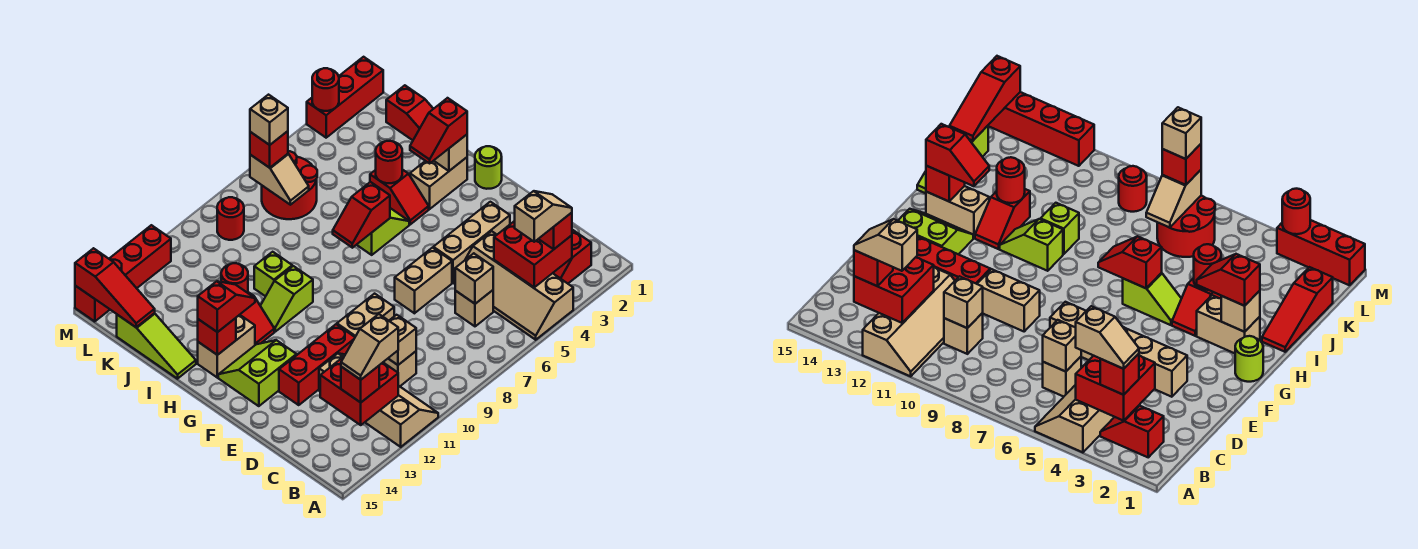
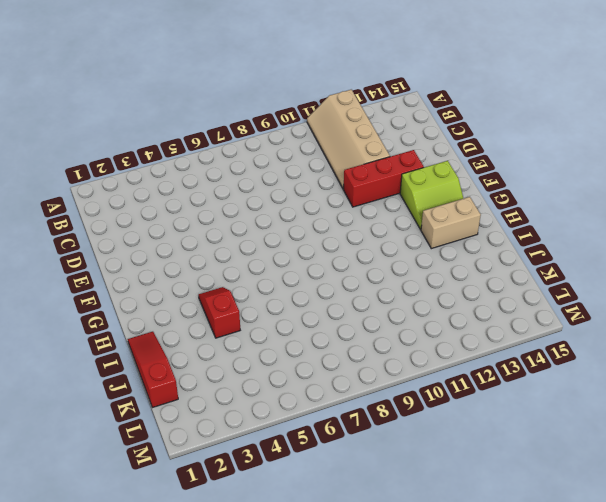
none -> tan slope A4:D5 level 1 top 4
none -> red slope B2:B3 level 1 top 2
none -> tan brick C6 level 1
none -> tan brick C10 level 1

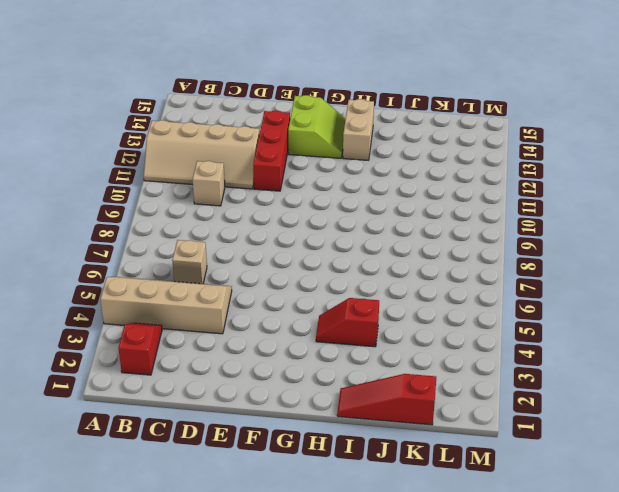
none -> tan brick E3:E5 level 1
none -> tan brick E6:E7 level 1
none -> tan brick E9:E10 level 1
none -> lime round brick G1 level 1

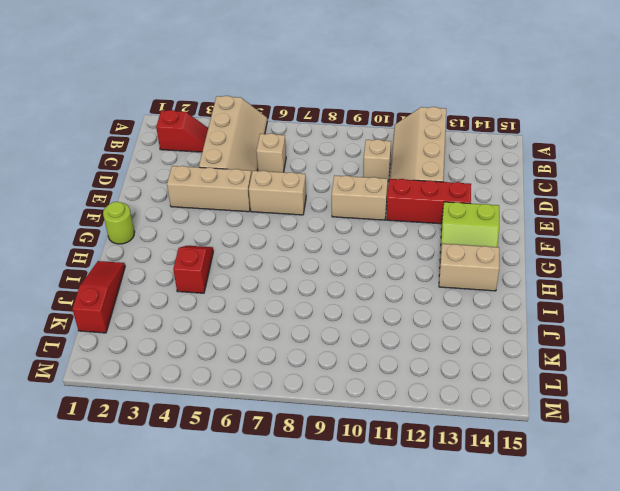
none -> tan brick H2:H3 level 1
none -> lime slope H5:H6 level 1 top 6
none -> lime slope H10:H11 level 1 top 10
none -> red slope H12:I12 level 1 top I

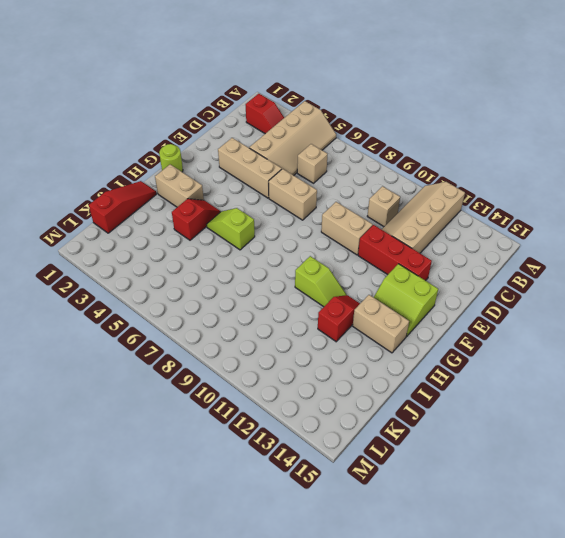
none -> lime brick I10 level 1
none -> lime slope I15:K15 level 1 top K
none -> red round brick K6:L7 level 1
none -> red round brick L9 level 1

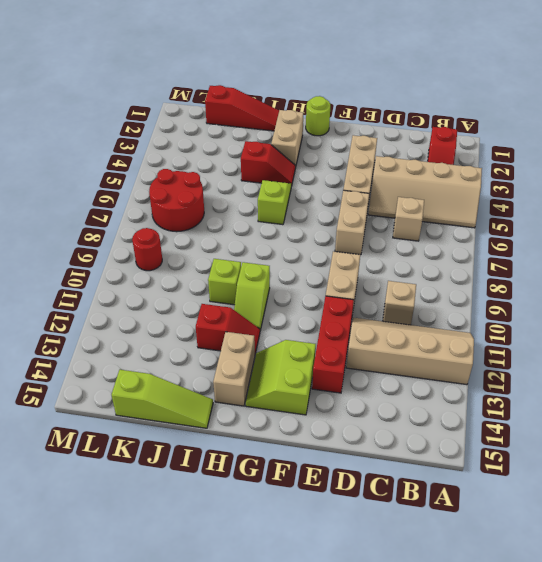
none -> red brick M1:M3 level 1
none -> red brick M12:M15 level 1
none -> red brick B3:C4 level 2
none -> red brick B12:C13 level 2

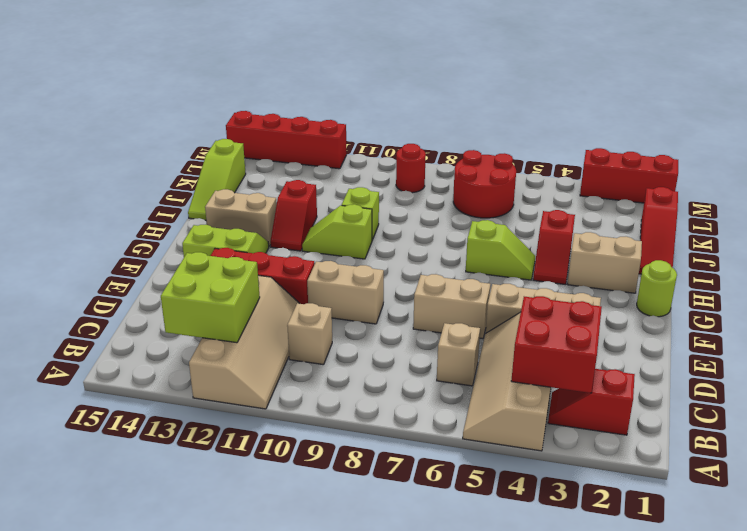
lime brick B12:C13 level 2 -> red brick B12:C13 level 2
none -> tan brick C6 level 2
none -> tan brick C10 level 2
none -> tan brick H2 level 2
none -> red slope H6:H7 level 2 top 6

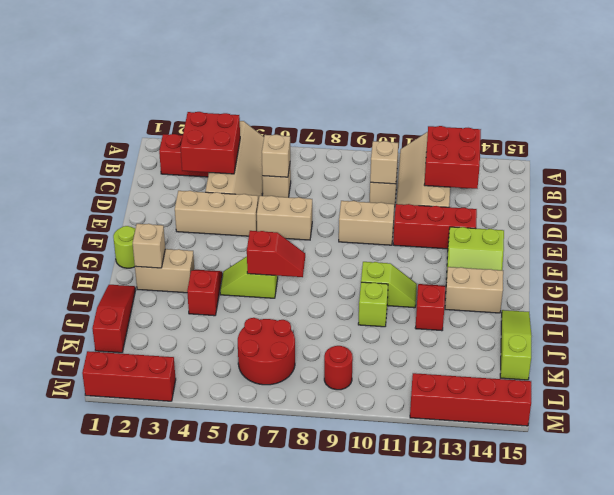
none -> red brick H14 level 2
none -> red round brick I4 level 2
none -> red round brick I12 level 2
none -> tan slope K7:L7 level 2 top L

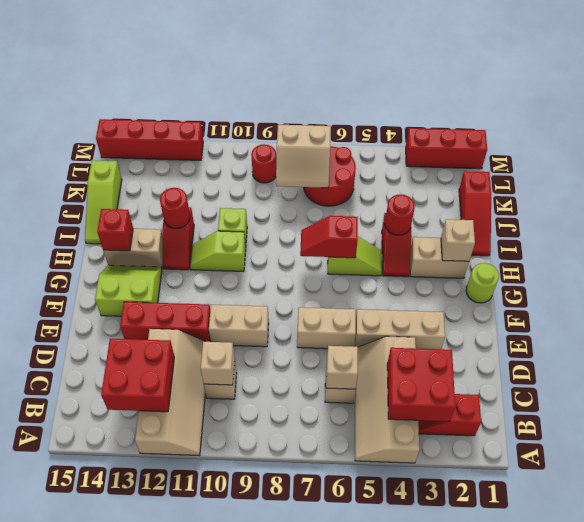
tan slope K7:L8 level 2 top L -> tan slope K7:L7 level 2 top L
none -> red slope K15:M15 level 2 top M
none -> red round brick M3 level 2
none -> red brick B3 level 3
none -> red brick B13 level 3

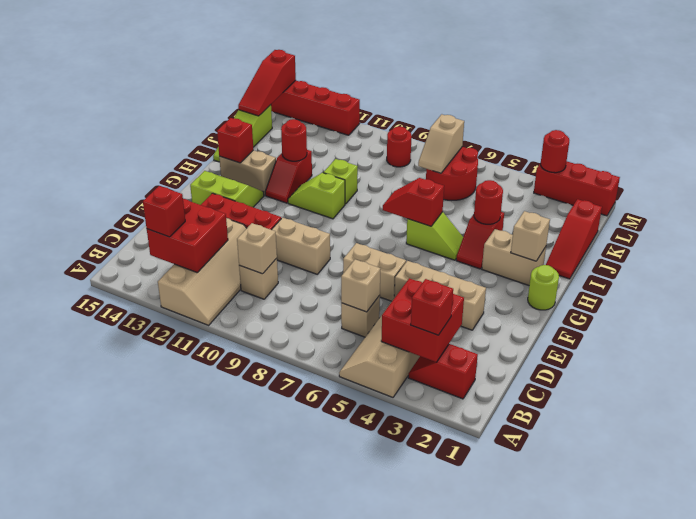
none -> red slope H2:H3 level 3 top 2
none -> red slope H13:H14 level 3 top 14
none -> red brick L7 level 3
none -> tan slope B3:B4 level 4 top 4

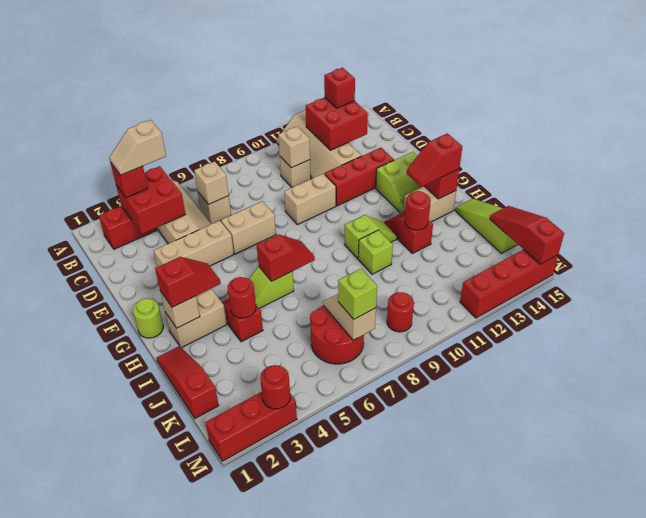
lime brick L7 level 3 -> red brick L7 level 3
none -> tan slope B12:B13 level 4 top 12
none -> tan brick L7 level 4

